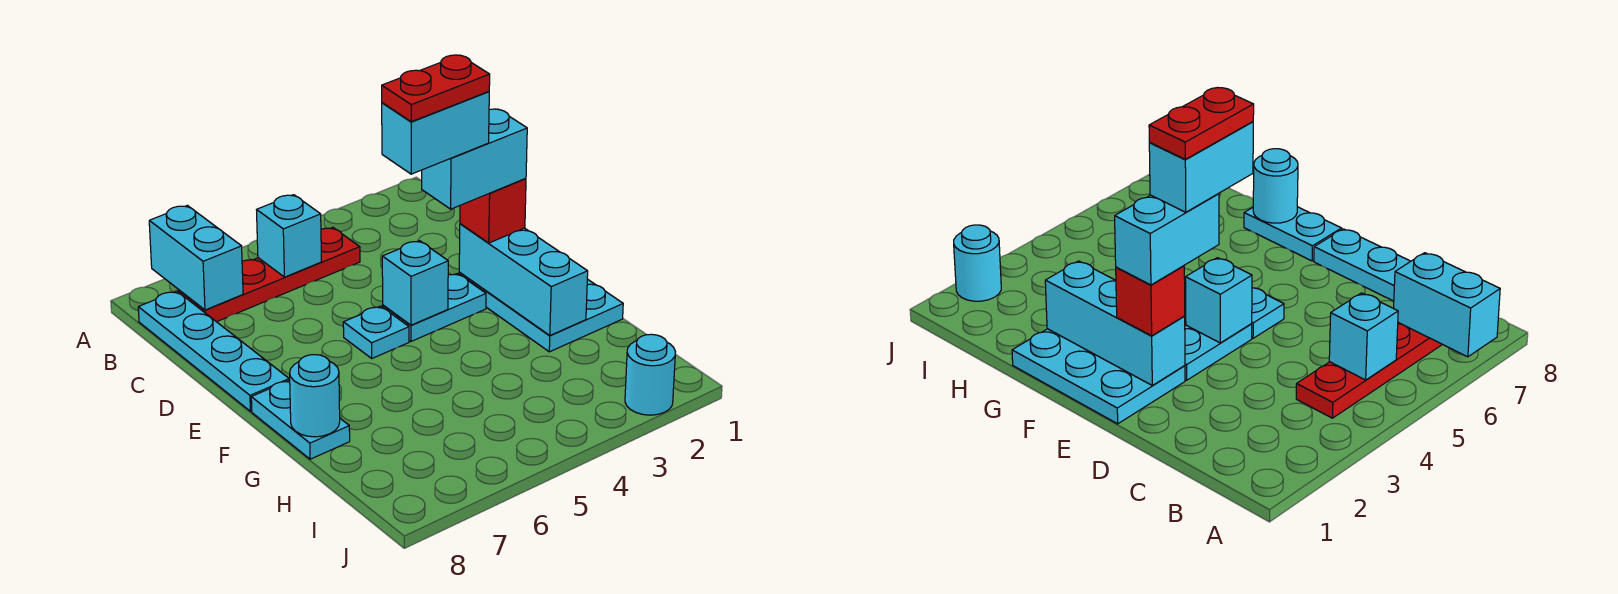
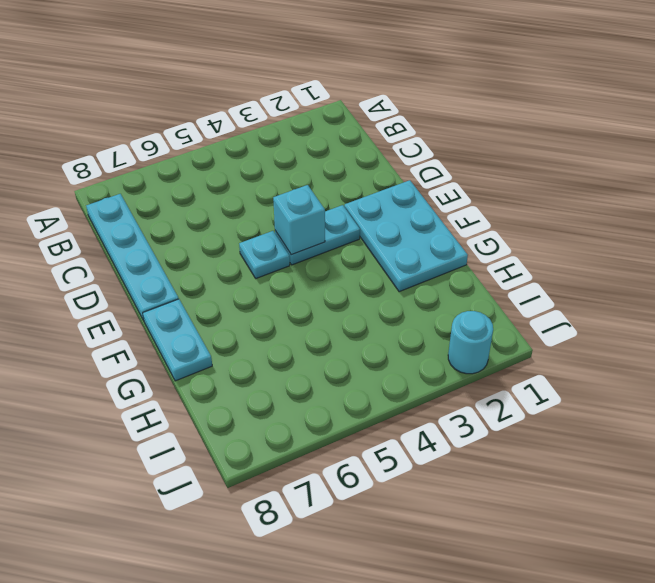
none -> red plate B4:B7 level 1
none -> cyan brick A7:B7 level 2
none -> cyan brick B5 level 2

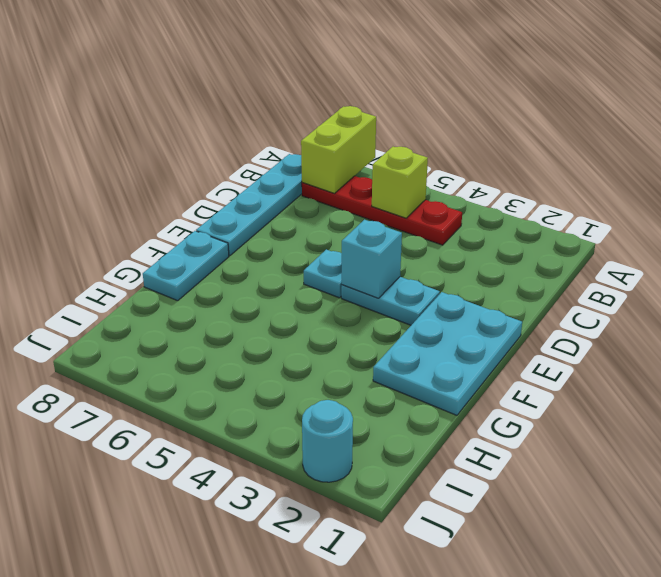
lime brick A7:B7 level 2 -> cyan brick A7:B7 level 2
lime brick B5 level 2 -> cyan brick B5 level 2
none -> cyan brick E2:G2 level 2
none -> cyan round brick G8 level 2
none -> red brick E2 level 3

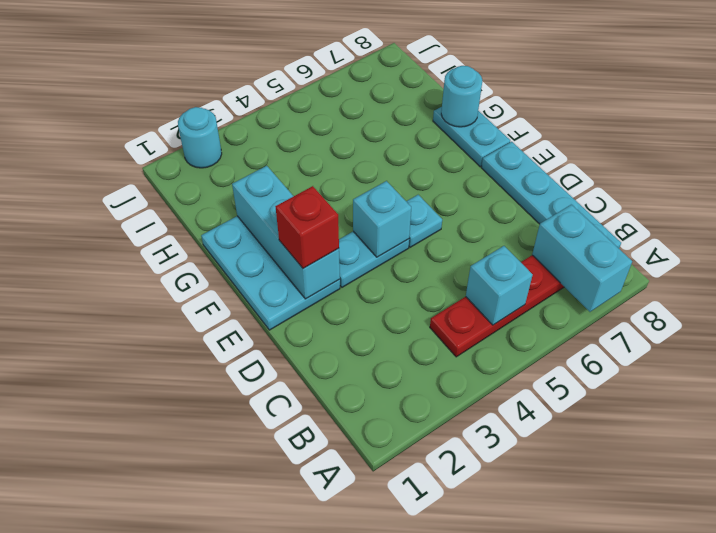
none -> cyan brick E2:E3 level 4
none -> cyan brick E3:E4 level 5
none -> red plate E3:E4 level 6

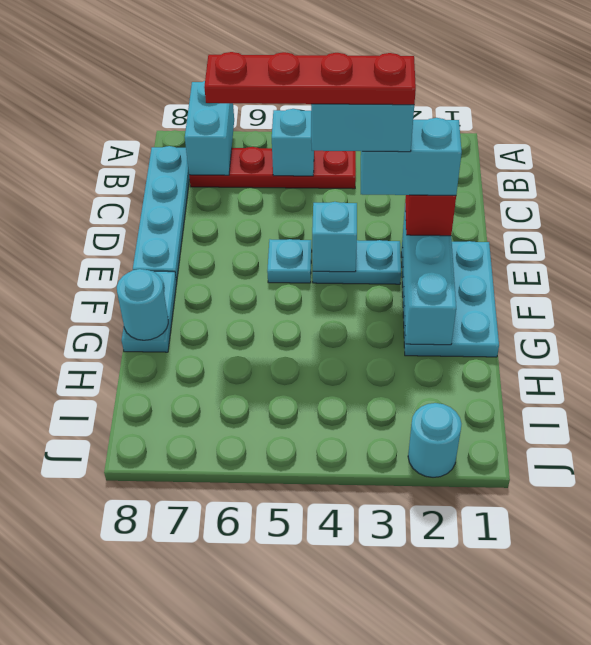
red plate E3:E6 level 6 -> red plate E3:E4 level 6

